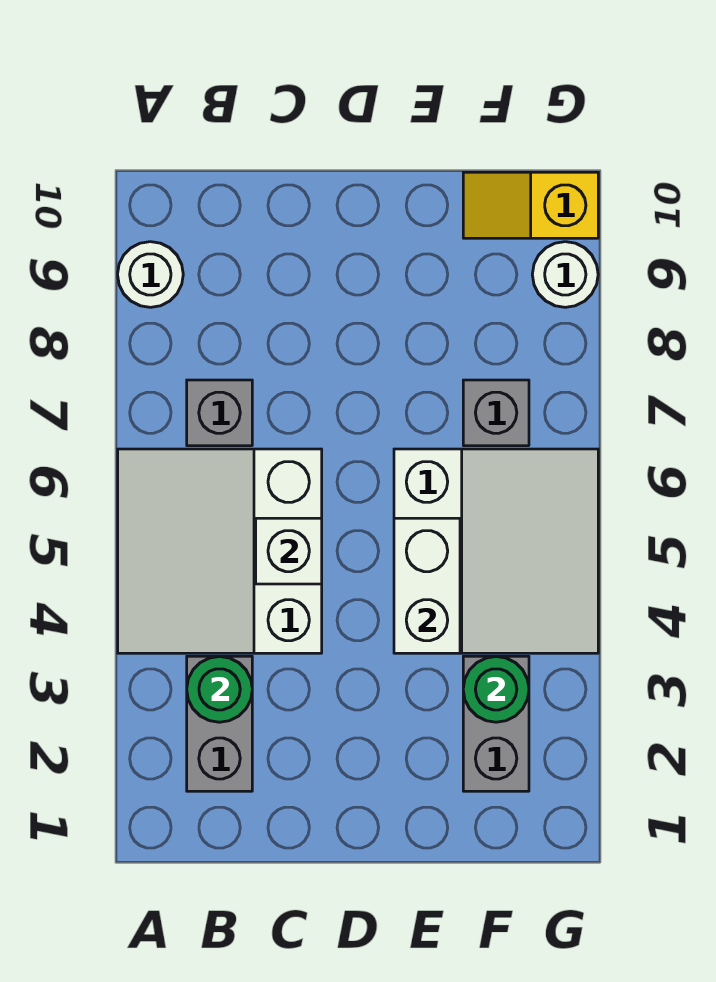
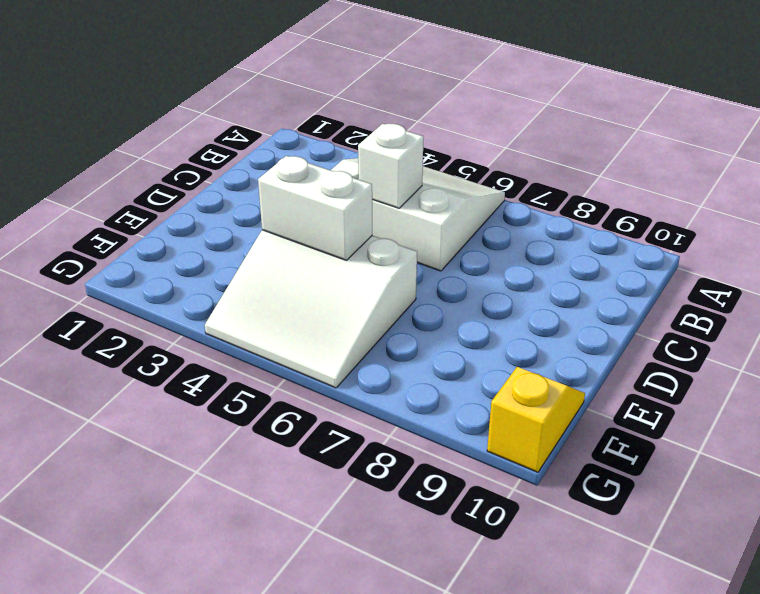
none -> white round brick A9 level 1
none -> grey brick B2:B3 level 1
none -> grey brick B7 level 1

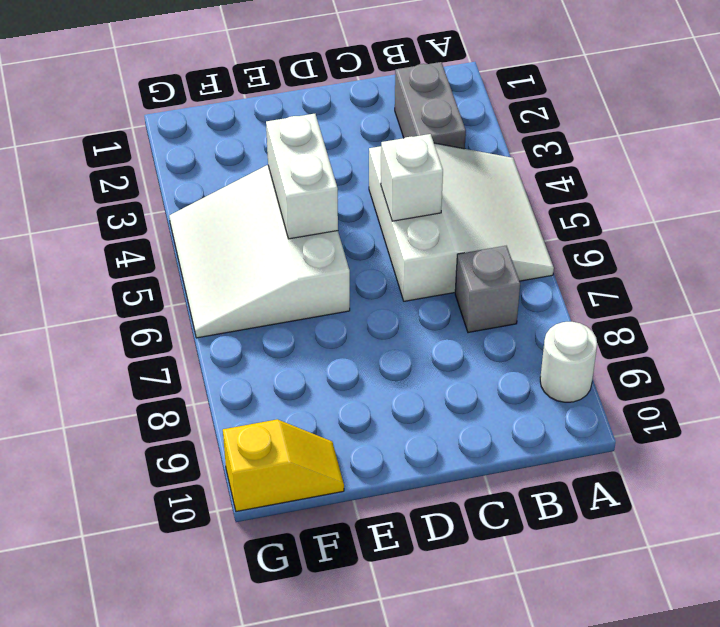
none -> grey brick F2:F3 level 1
none -> grey brick F7 level 1
none -> white round brick G9 level 1

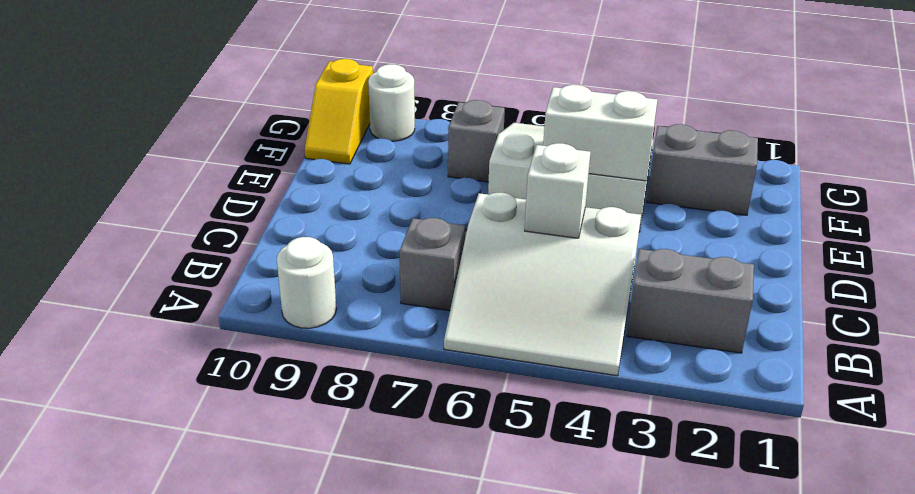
none -> green round brick B3 level 2
none -> green round brick F3 level 2

